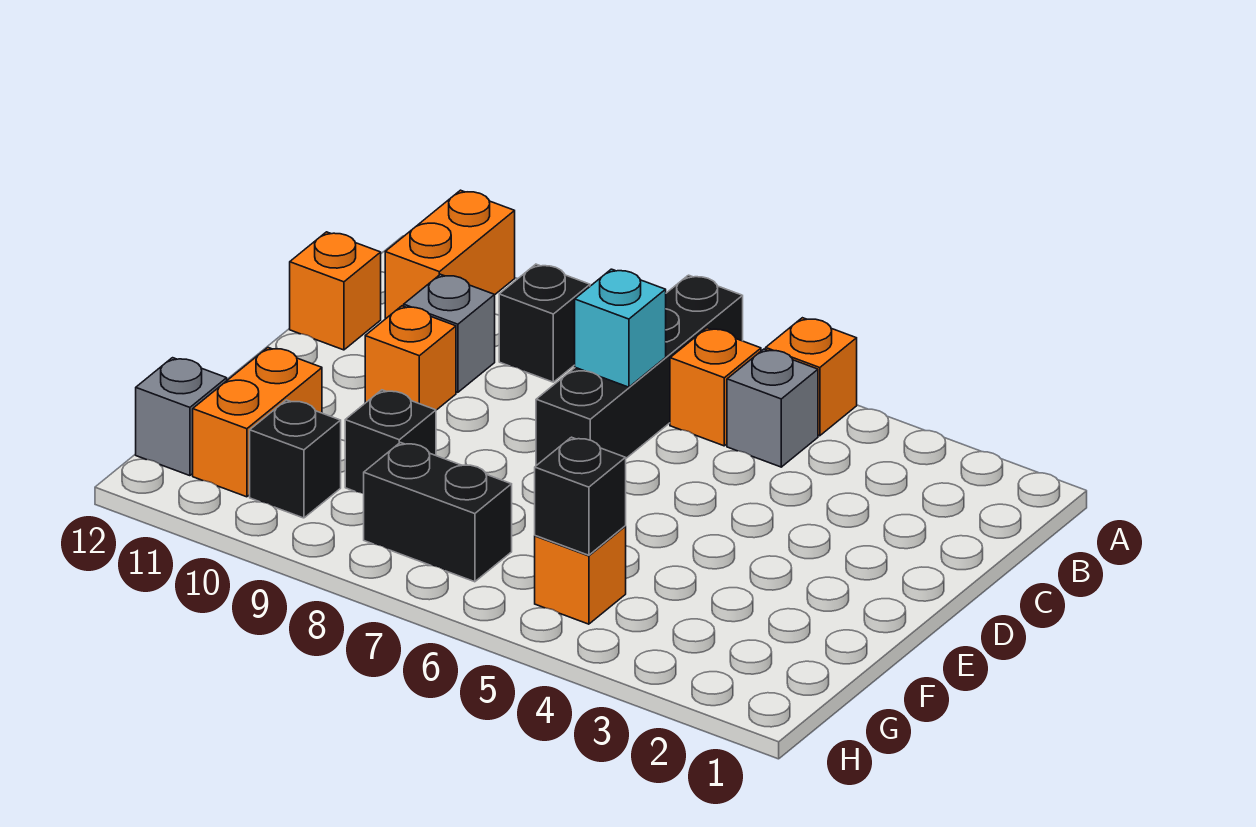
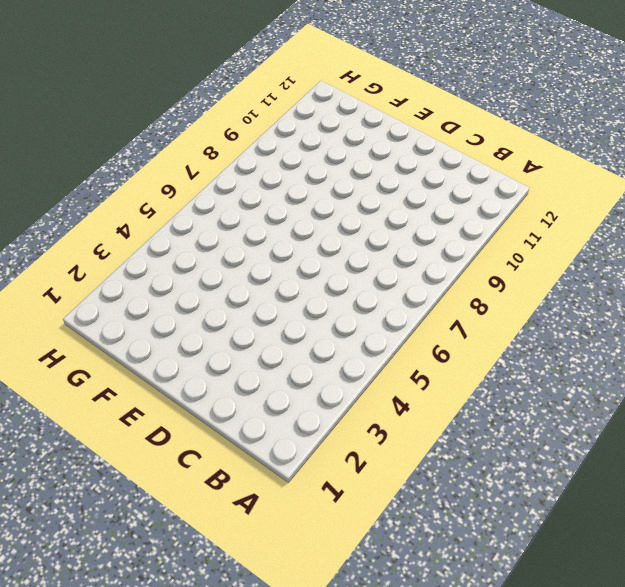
none -> orange brick A5 level 1
none -> black brick A7:D7 level 1
none -> orange brick A11:B11 level 1

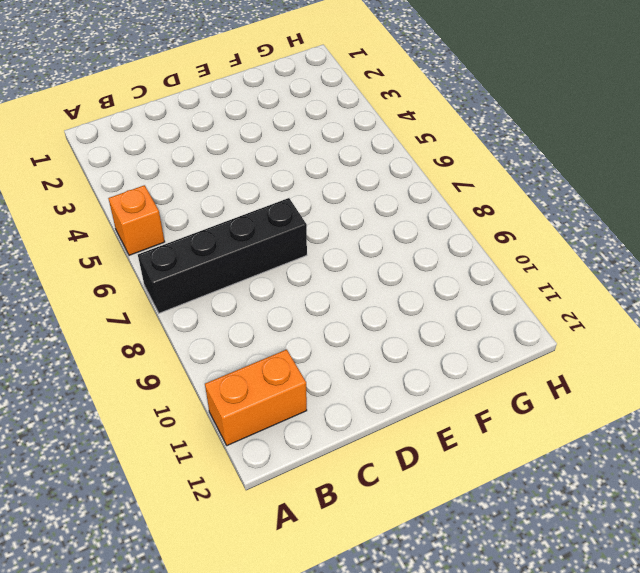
none -> grey brick B5 level 1
none -> orange brick B6 level 1
none -> black brick B9 level 1

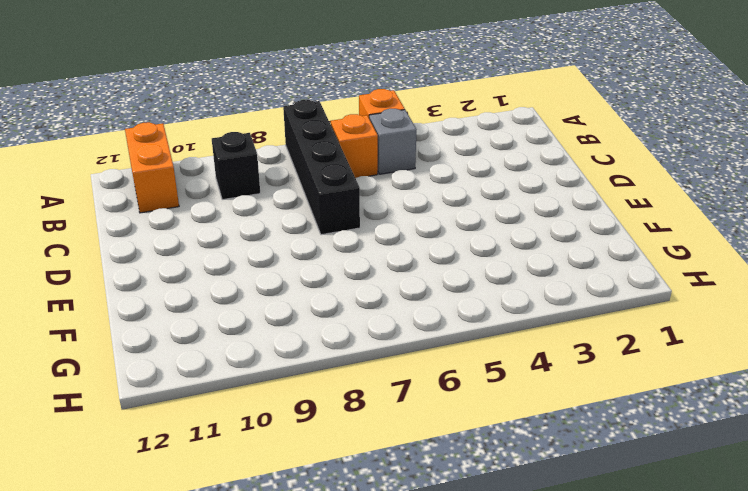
none -> grey brick C10 level 1
none -> orange brick C12 level 1
none -> orange brick D10 level 1

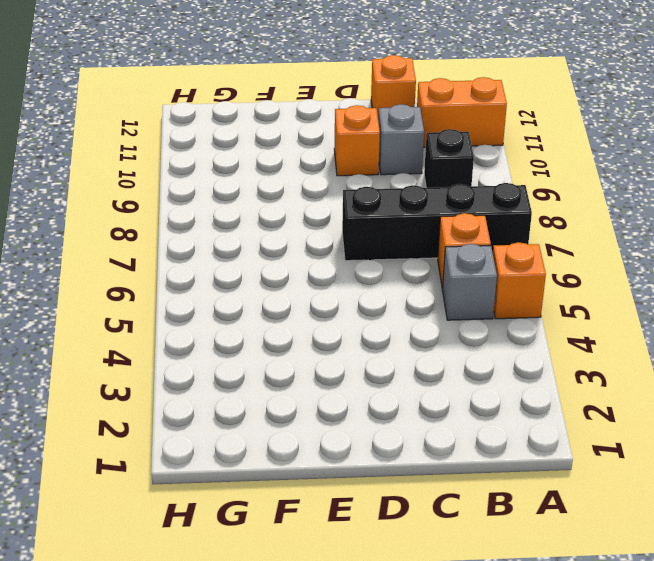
none -> black brick F9 level 1
none -> orange brick F11:G11 level 1
none -> orange brick G5 level 1

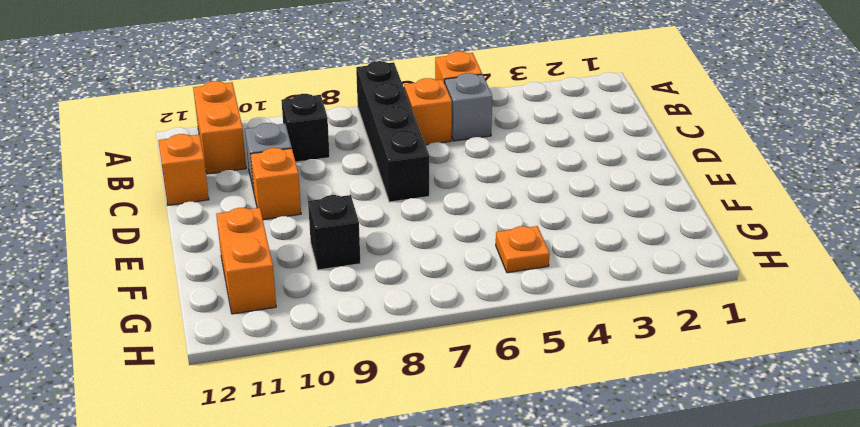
orange plate G5 level 1 -> orange brick G5 level 1
none -> black brick G7:G8 level 1
none -> black brick G10 level 1
none -> grey brick G12 level 1

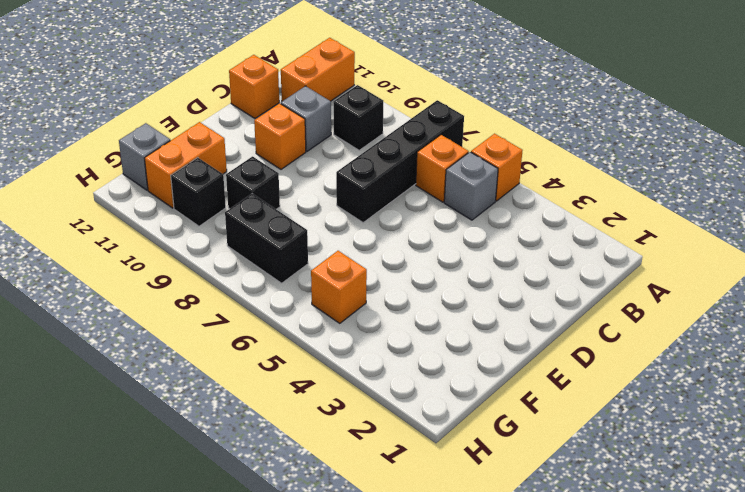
none -> cyan brick C7 level 2
none -> black brick G5 level 2

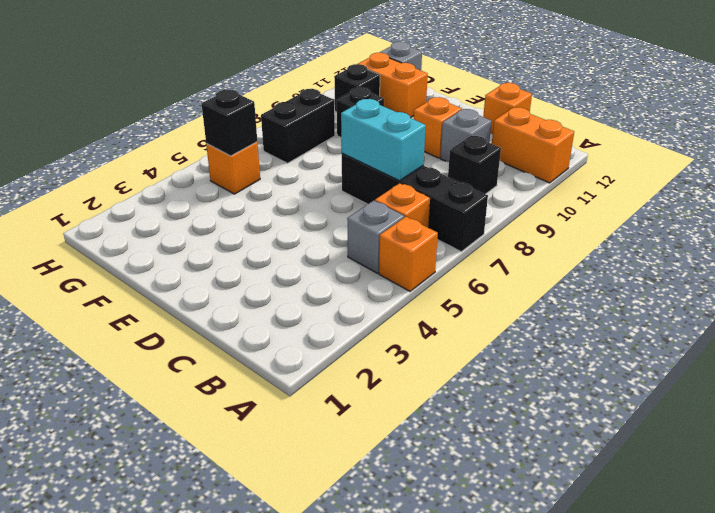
cyan brick C7:D7 level 2 -> cyan brick C7 level 2

